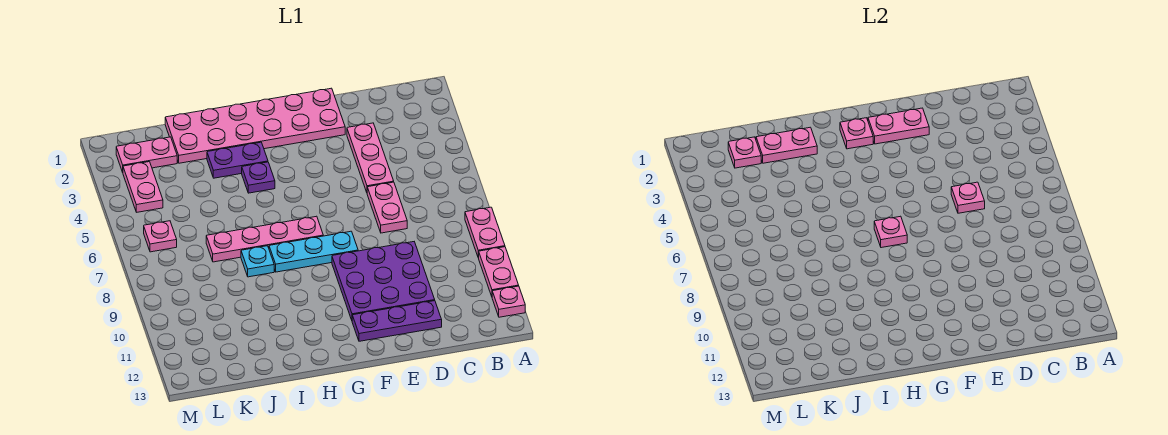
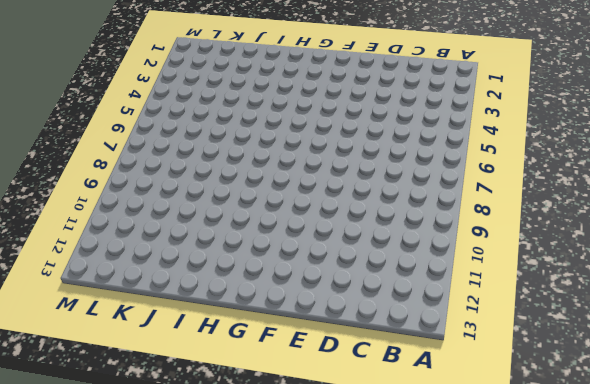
none -> pink plate A8:A9 level 1
none -> pink plate A10:A11 level 1
none -> pink plate A12 level 1

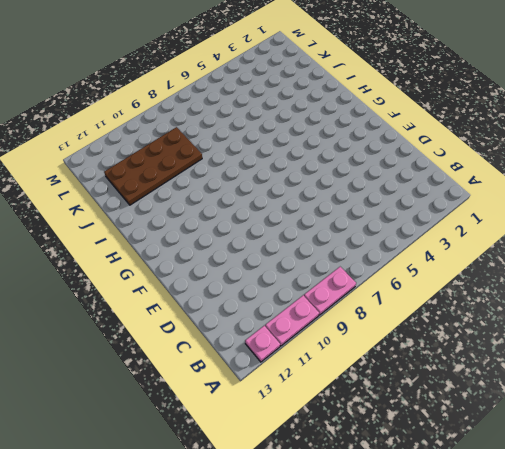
brown plate J9:K12 level 1 -> none
none -> pink plate D3:D5 level 1
none -> pink plate D6:D7 level 1
none -> purple plate D9:F11 level 1

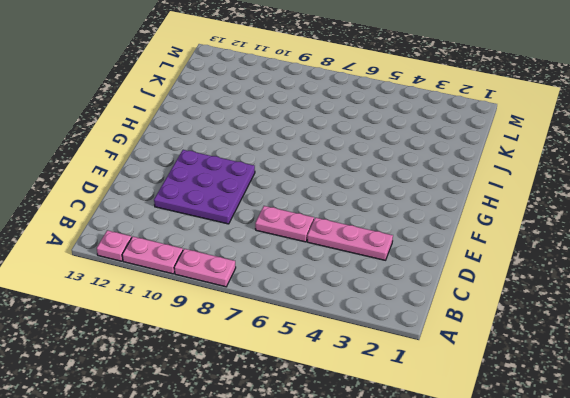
none -> purple plate D12:F12 level 1
none -> pink plate E1:J2 level 1
none -> cyan plate F8:H8 level 1

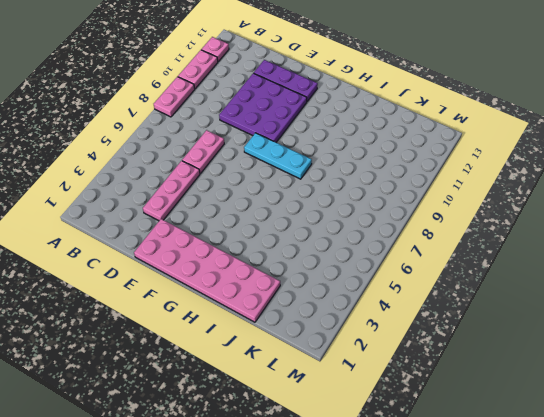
none -> pink plate G7:J7 level 1
none -> purple plate H3:I3 level 1
none -> purple plate H4 level 1

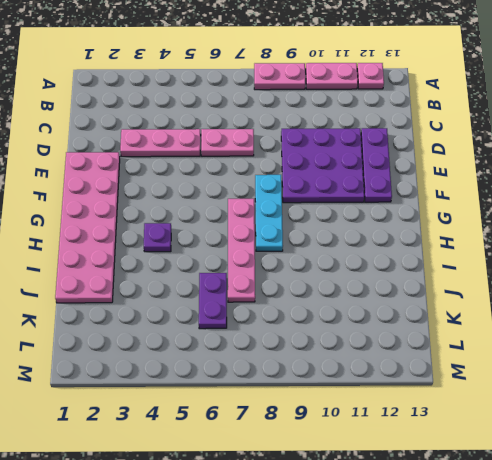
purple plate J6:K6 level 1 -> purple plate H3:I3 level 1
none -> cyan plate I8 level 1
none -> pink plate K2:L2 level 1
none -> pink plate L3:L4 level 1

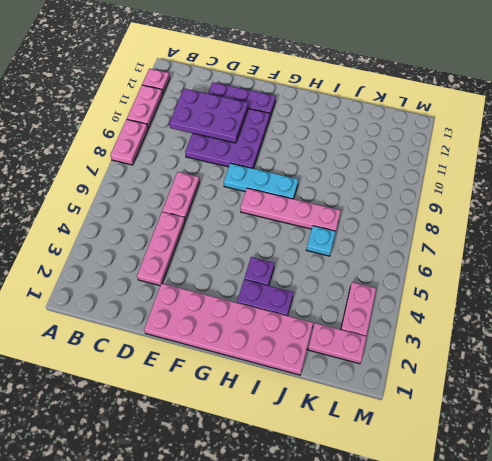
purple plate C10:E11 level 2 -> none
cyan plate J6 level 1 -> cyan plate I8 level 1
none -> pink plate L6 level 1
none -> pink plate D6 level 2
none -> pink plate E2:F2 level 2

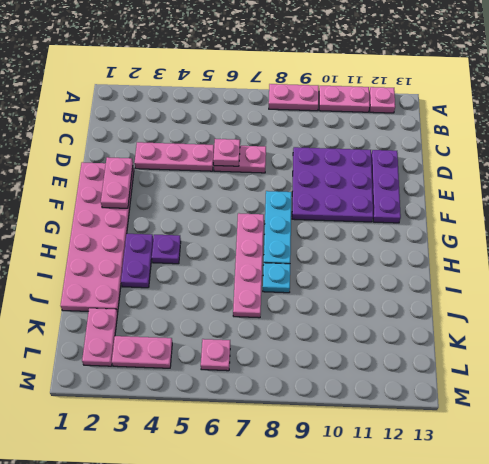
none -> pink plate G2 level 2
none -> pink plate G7 level 2
none -> pink plate I2:J2 level 2

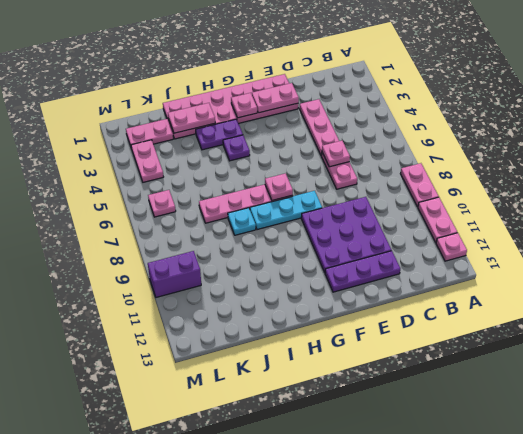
purple brick L10:M10 level 1 -> none
none -> pink plate K2 level 2

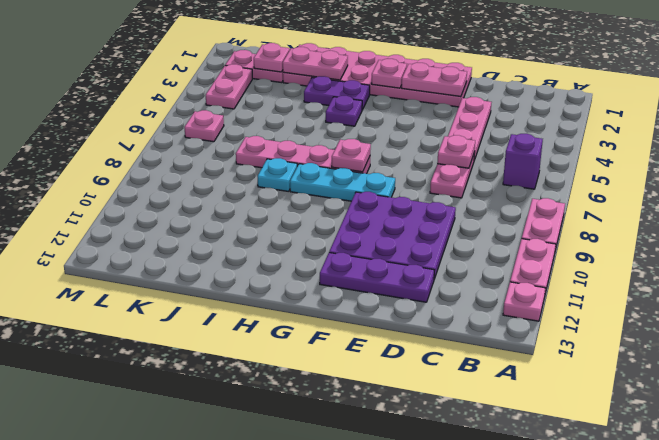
purple brick B6 level 1 -> none

